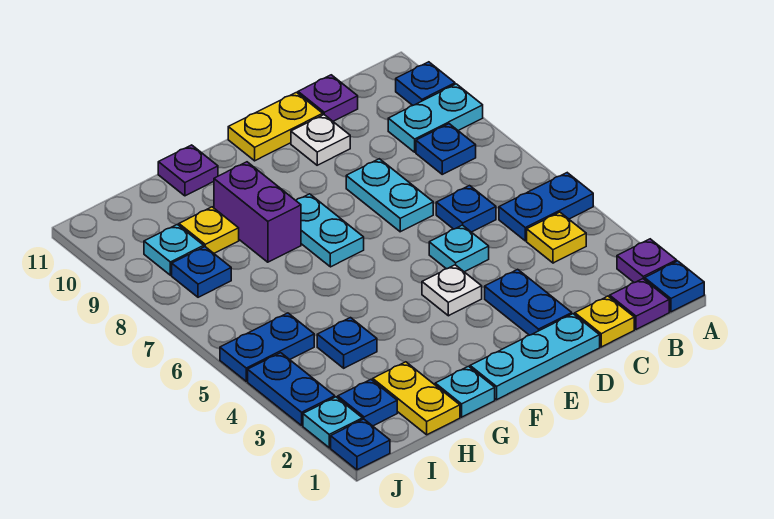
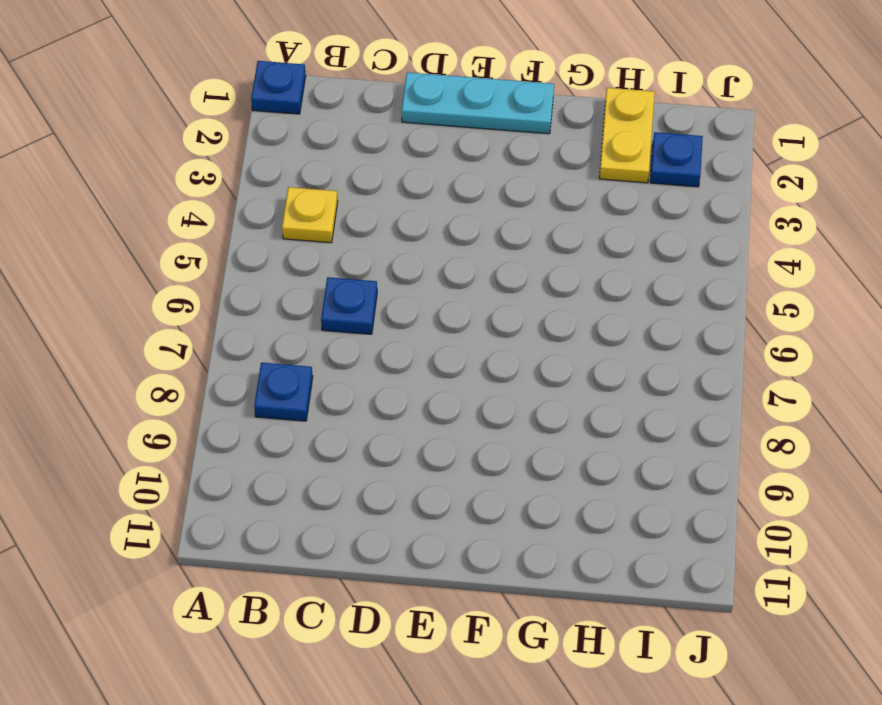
none -> purple plate A2 level 1
none -> blue plate A5:B5 level 1
none -> cyan plate A9:B9 level 1
none -> blue plate A10 level 1

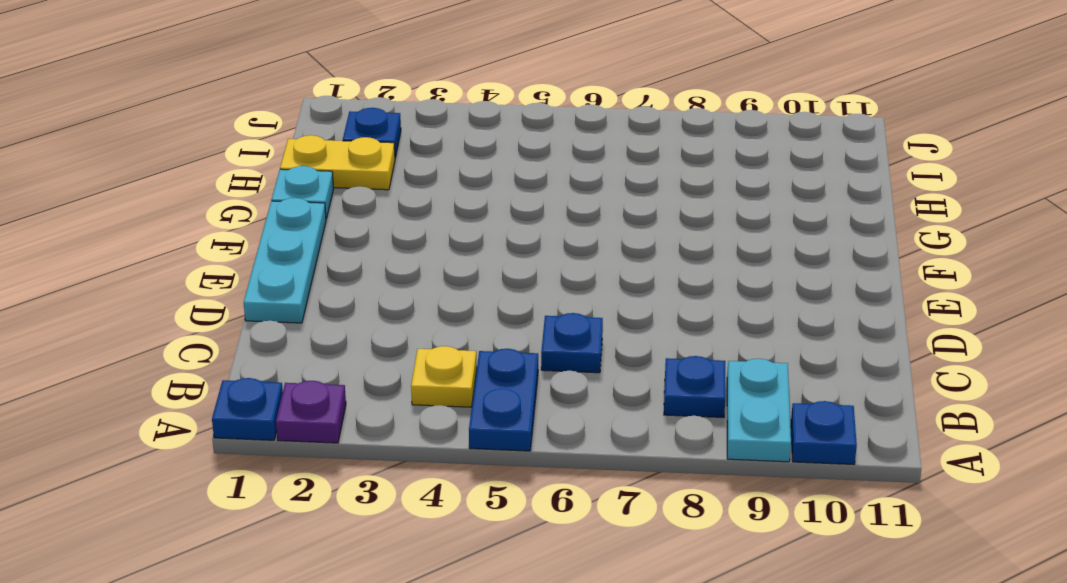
none -> purple plate B1 level 1
none -> yellow plate C1 level 1
none -> purple plate C11 level 1
none -> blue plate D2:D3 level 1

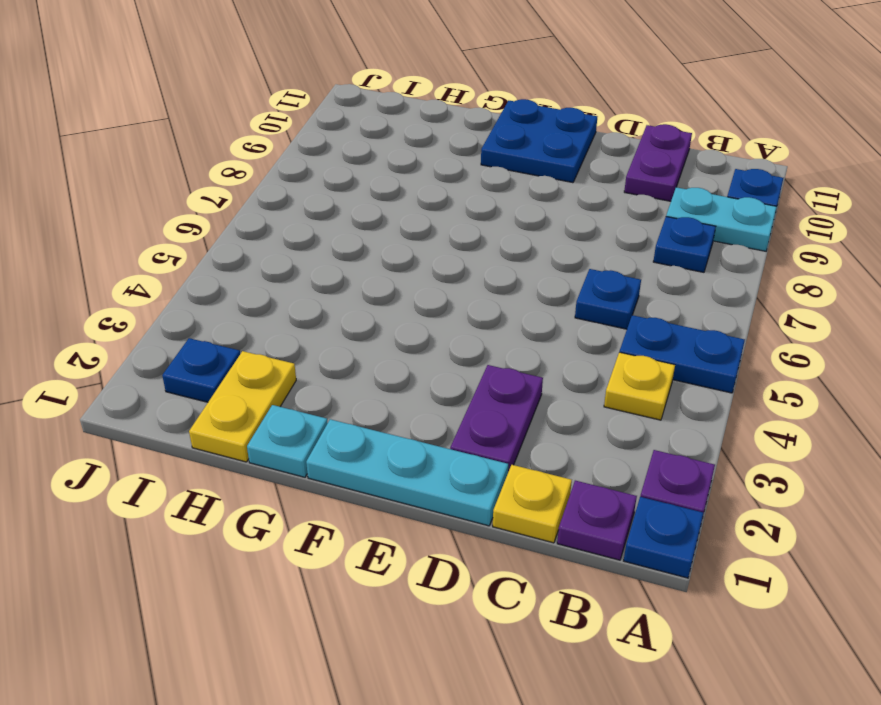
purple plate C10:C11 level 1 -> purple plate C11 level 1
purple plate D2:D3 level 1 -> blue plate D2:D3 level 1
blue plate E10:F11 level 1 -> yellow plate D11:E11 level 1
none -> cyan plate D5 level 1
none -> cyan plate D7:D8 level 1
none -> white plate D10 level 1
none -> white plate E4 level 1

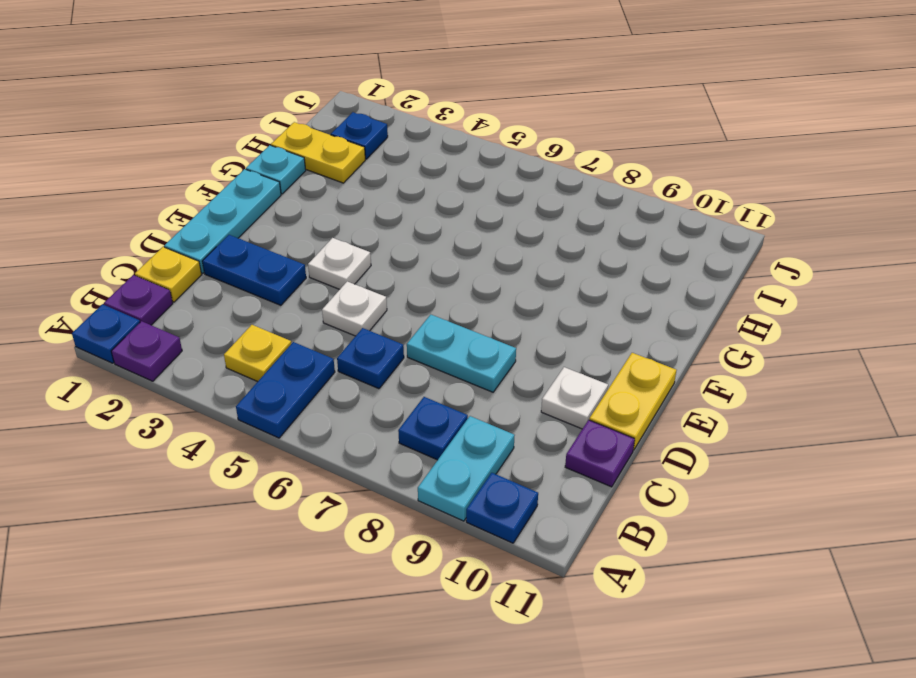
white plate D5 level 1 -> cyan plate D5 level 1
none -> cyan plate F7:F8 level 1
none -> purple brick G8:G9 level 1
none -> purple plate G11 level 1
none -> blue plate H4 level 1

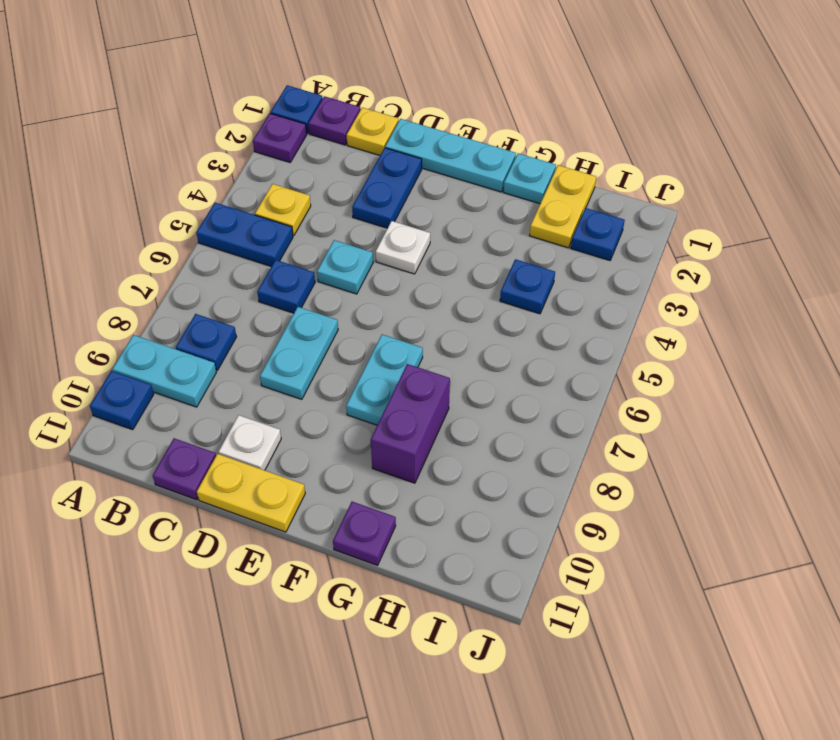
none -> yellow plate H9 level 1
none -> blue plate I5:J5 level 1
none -> blue plate I8 level 1
none -> cyan plate I9 level 1

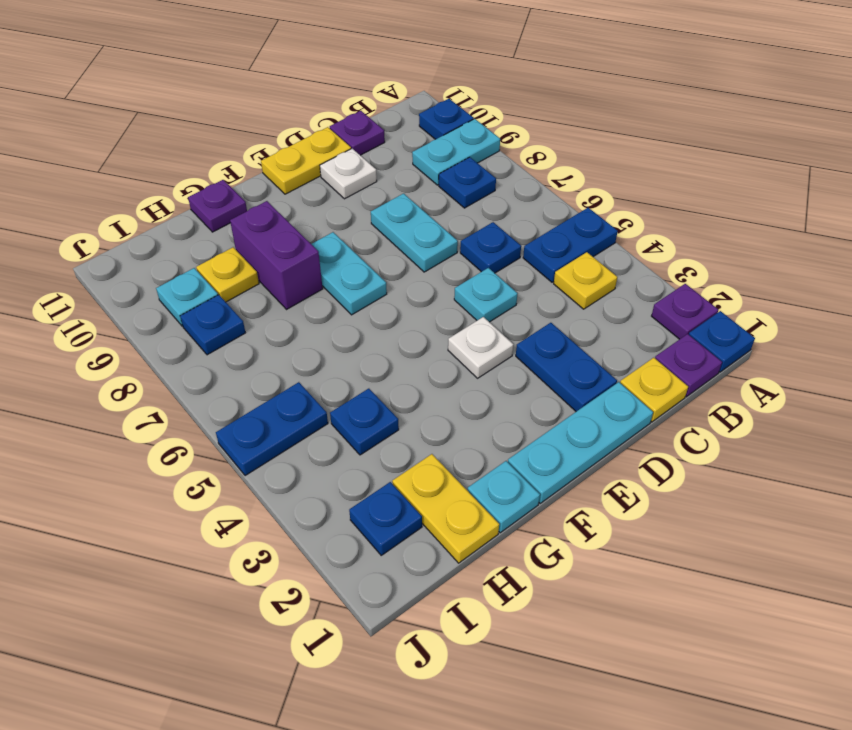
none -> blue plate J1 level 1
none -> cyan plate J2 level 1
none -> blue plate J3:J4 level 1

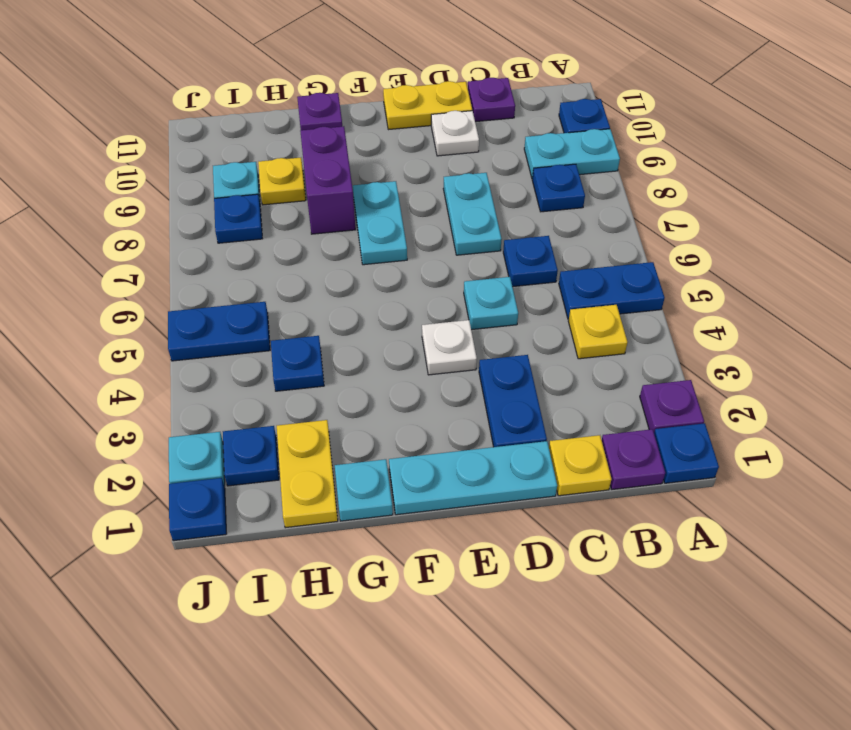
none -> blue plate J3:J4 level 1

